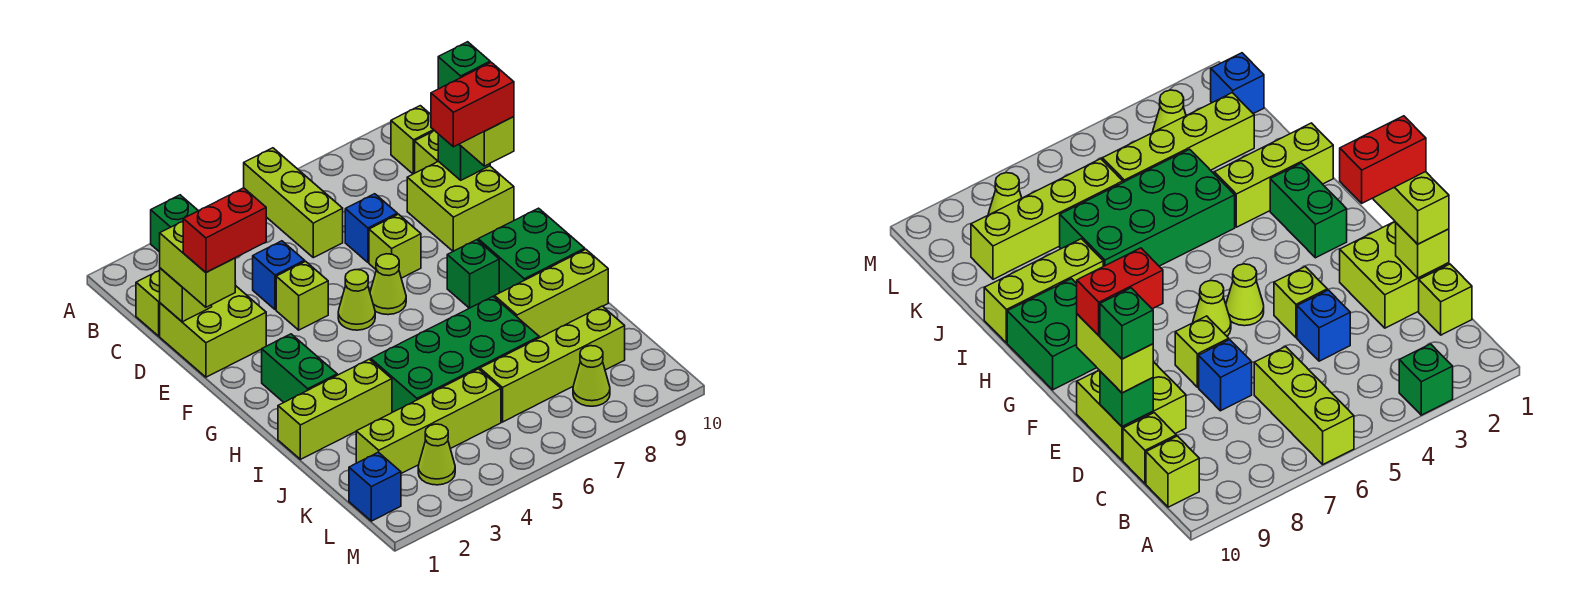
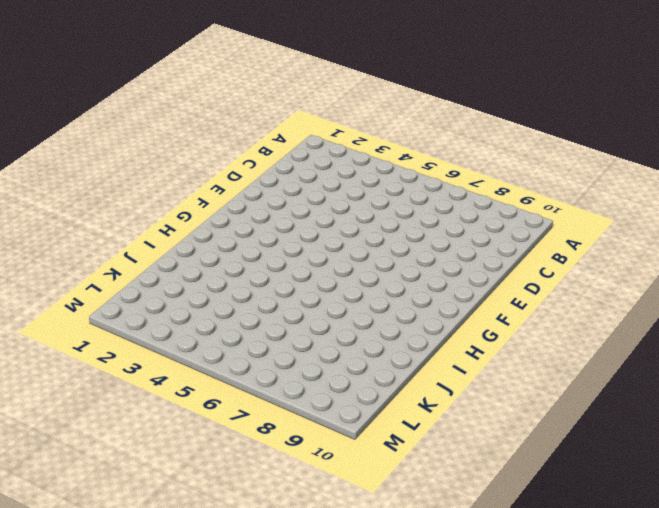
none -> green brick A3 level 1
none -> lime brick A6:C6 level 1
none -> lime brick B10 level 1
none -> lime brick C1 level 1

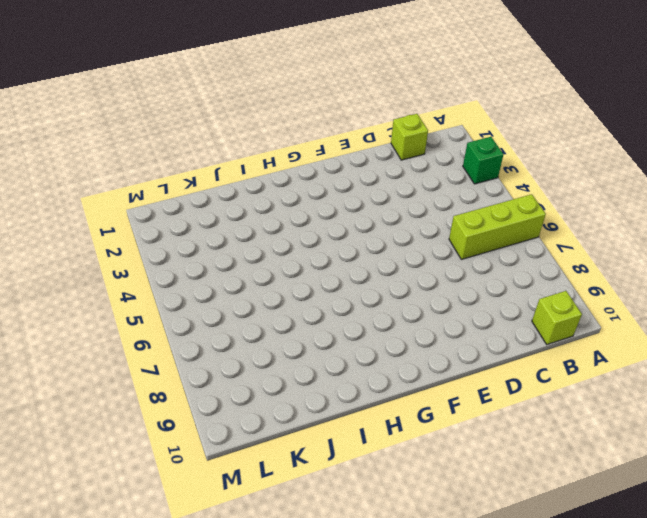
none -> lime brick C10 level 1
none -> lime brick D1:E2 level 1
none -> blue brick D4 level 1
none -> blue brick D7 level 1

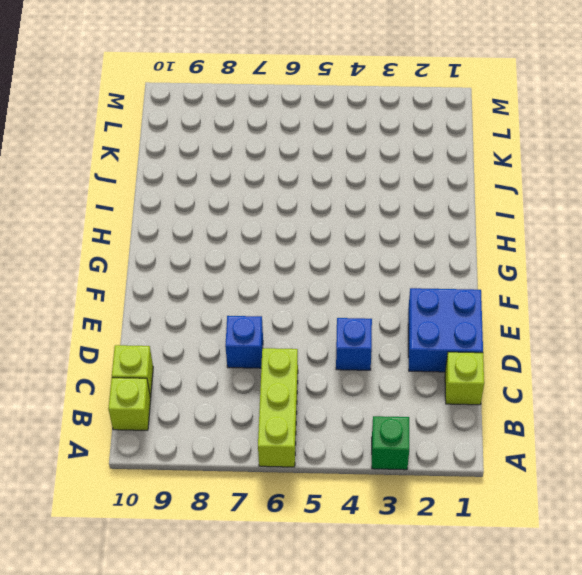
blue brick D1:E2 level 1 -> lime brick D1:E2 level 1
none -> lime brick D9:E10 level 1
none -> lime brick E4 level 1
none -> lime brick E7 level 1
none -> lime cone F5 level 1

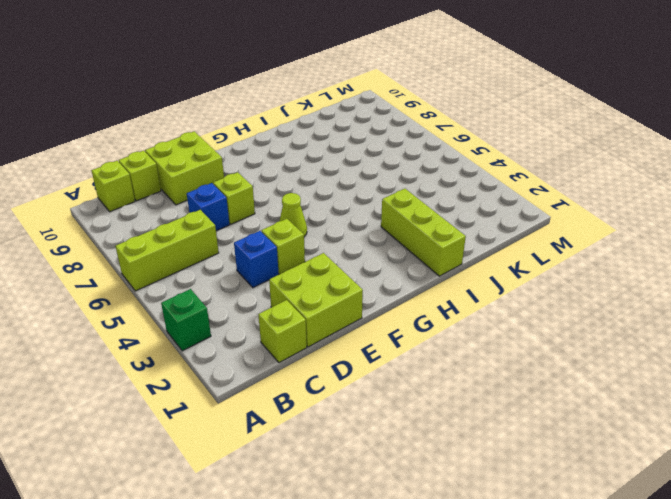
none -> lime cone F6 level 1
none -> green brick G2:H2 level 1
none -> green brick G8 level 1
none -> green brick G9:H10 level 1

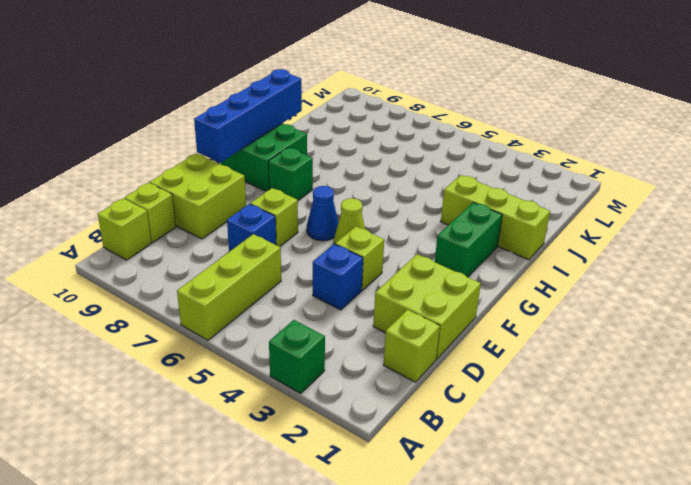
blue cone F6 level 1 -> lime cone F6 level 1
blue brick F10:I10 level 2 -> none
none -> green brick I4:J7 level 1
none -> lime brick I8:I10 level 1
none -> lime brick K2:K5 level 1
none -> lime brick K6:K9 level 1

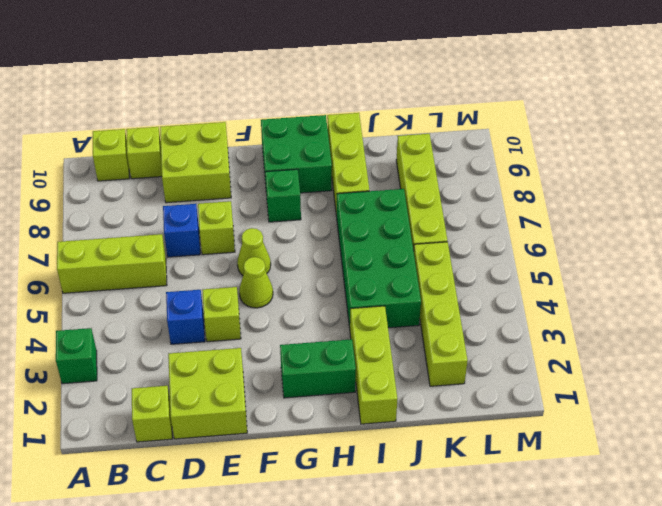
none -> blue brick L1 level 1
none -> lime cone L3 level 1
none -> lime cone L8 level 1
none -> lime brick D1 level 2

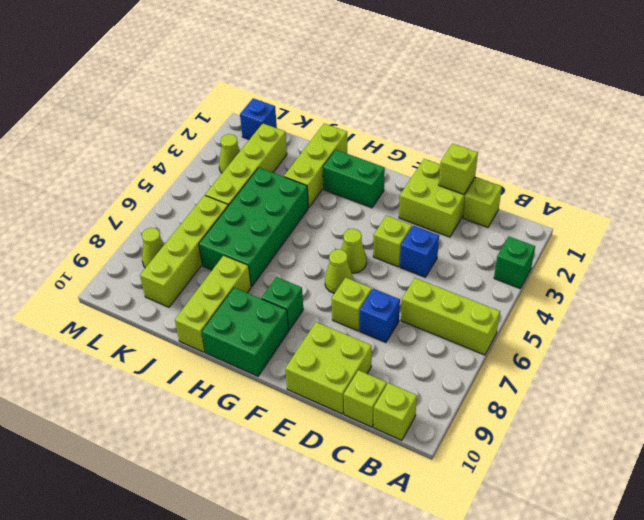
none -> green brick D10 level 2
none -> lime brick D1:E1 level 3
none -> lime brick D10:E10 level 3
none -> green brick D10 level 4

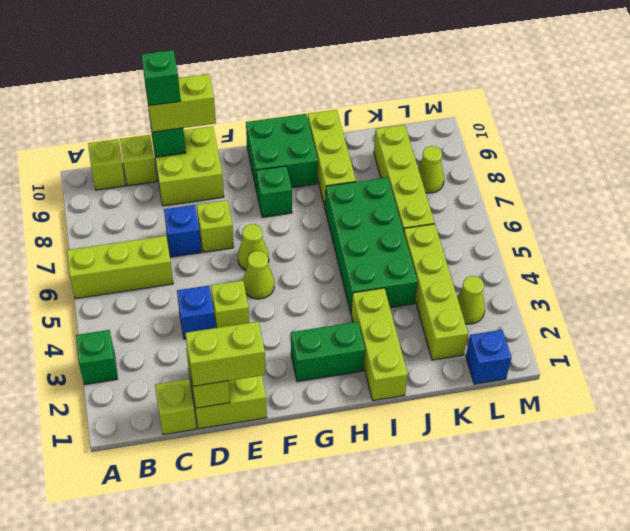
none -> red brick E1:E2 level 4
none -> red brick E9:E10 level 4

